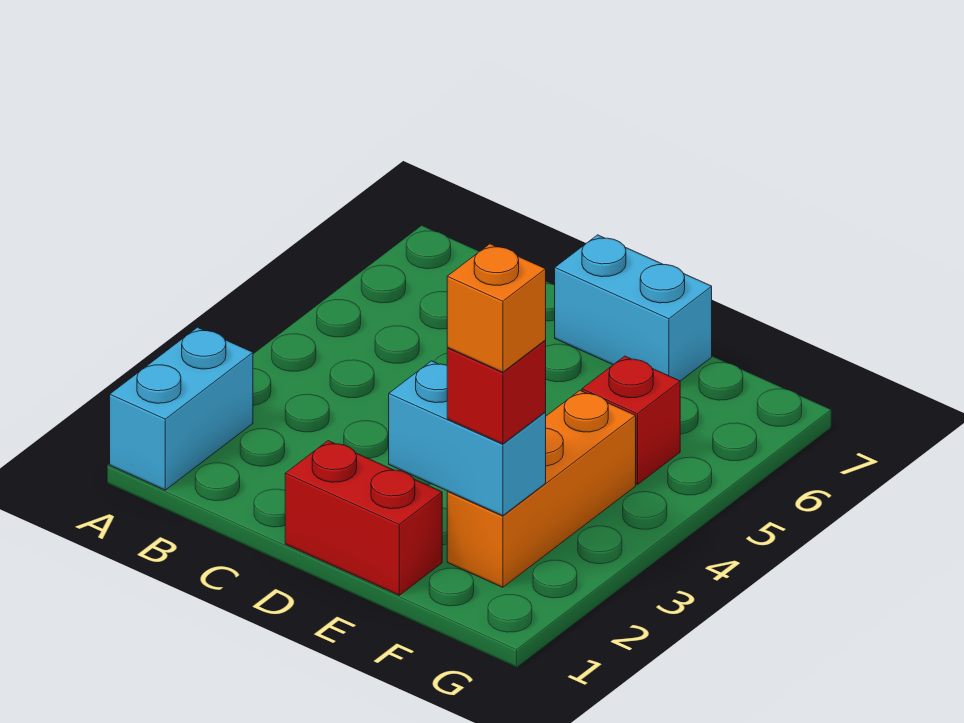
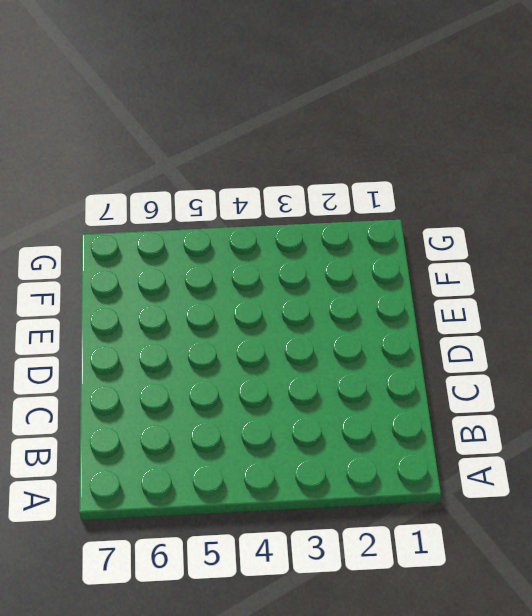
none -> cyan brick A1:A2 level 1
none -> red brick D1:E1 level 1

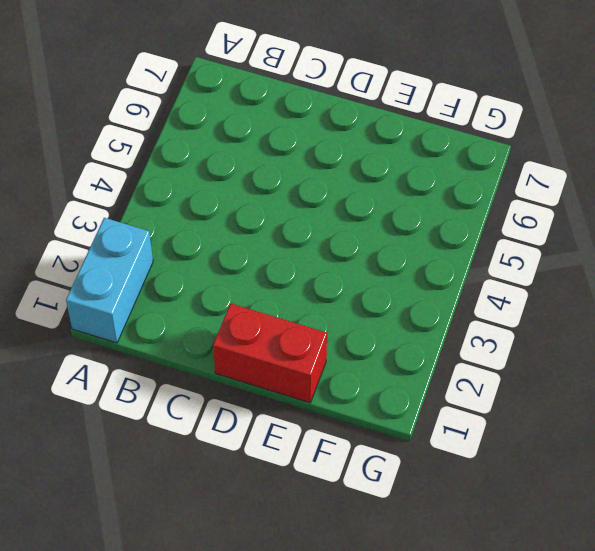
none -> cyan brick D7:E7 level 1
none -> orange brick F2:F4 level 1

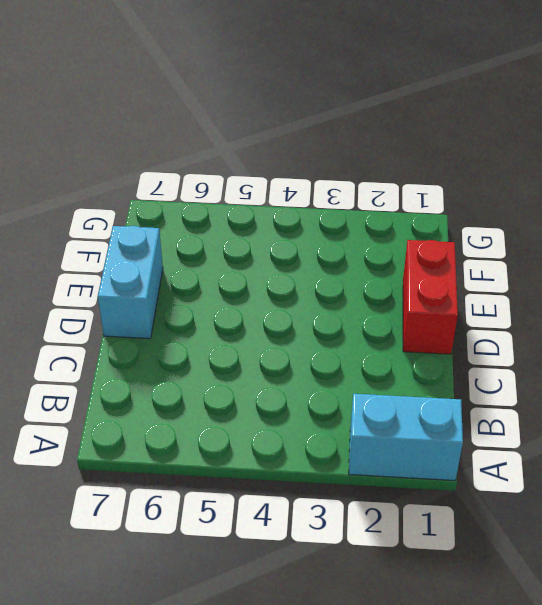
none -> orange brick F2:F4 level 1
none -> red brick F5 level 1

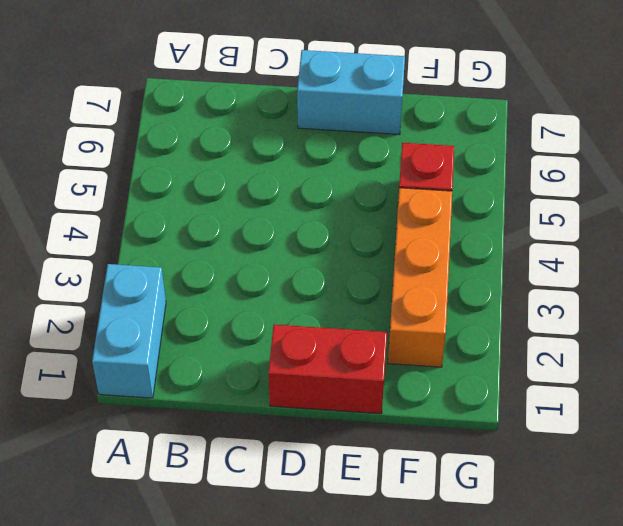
none -> cyan brick E2:F2 level 2
none -> red brick F2 level 3

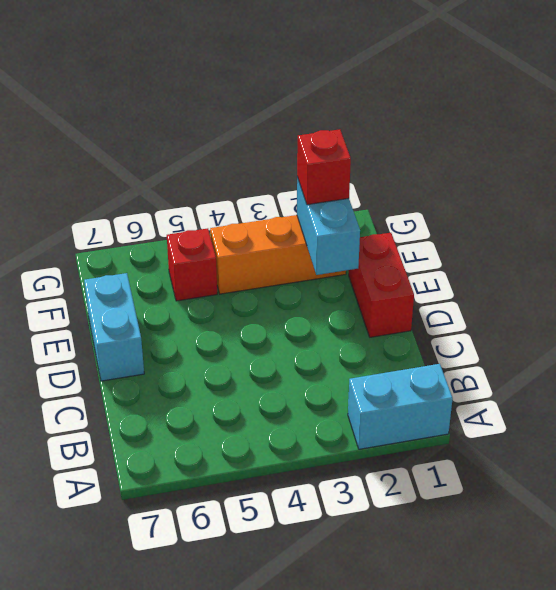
none -> orange brick F2 level 4

